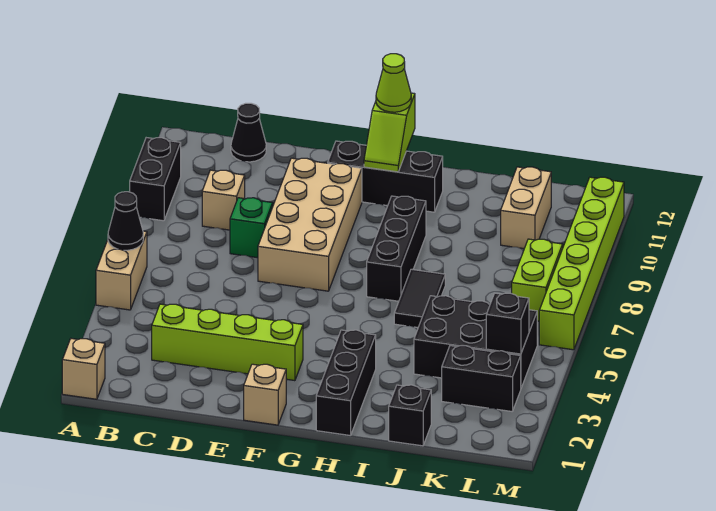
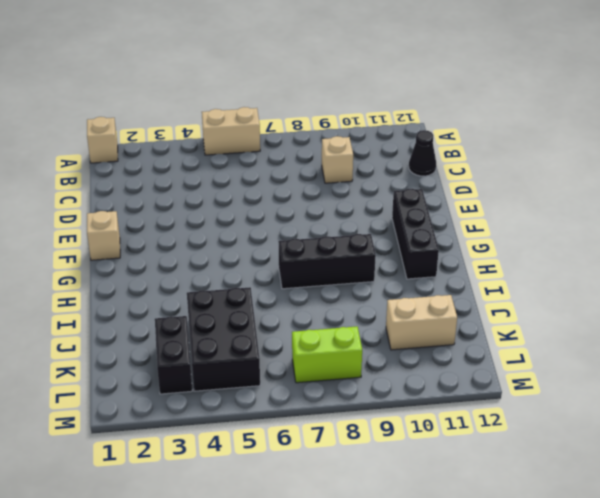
none -> black brick A9:A10 level 1
none -> lime brick C3:F3 level 1
none -> green brick D8 level 1

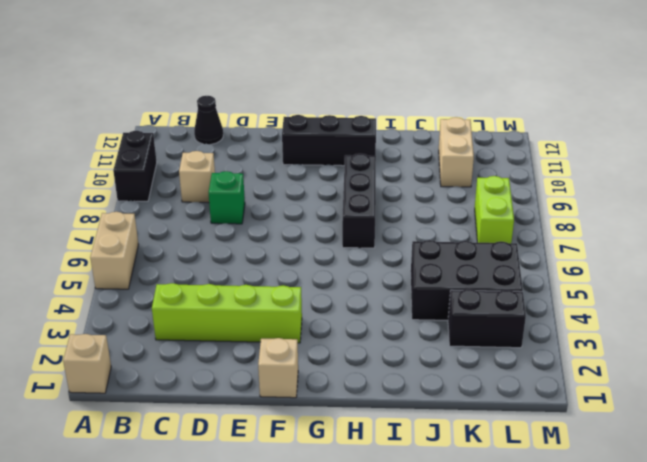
none -> tan brick E7:F10 level 1
none -> black brick H1:H3 level 1
none -> black tile I6:I7 level 1

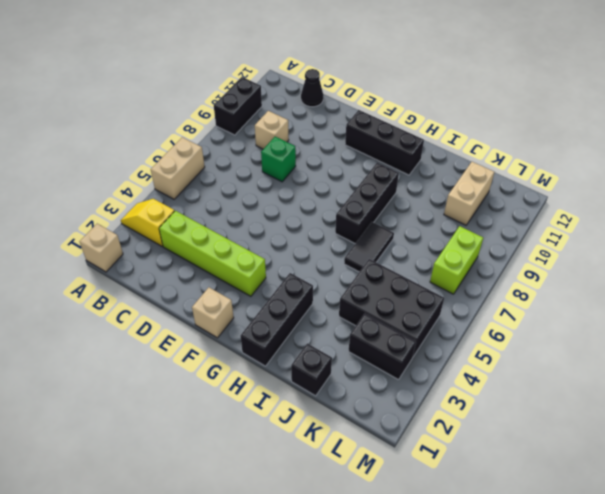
yellow slope A3:B3 level 1 top B -> none
none -> tan brick E7:F10 level 1
none -> lime brick M6:M11 level 1
none -> black cone A6 level 2

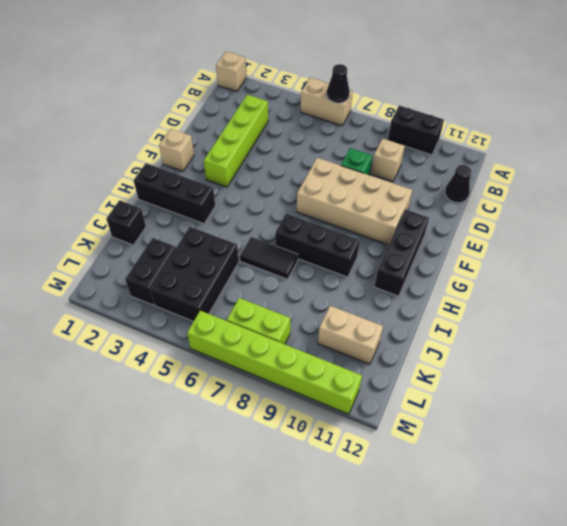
none -> lime slope G11:G12 level 2 top 12
none -> black brick L4 level 2
none -> lime cone G12 level 3

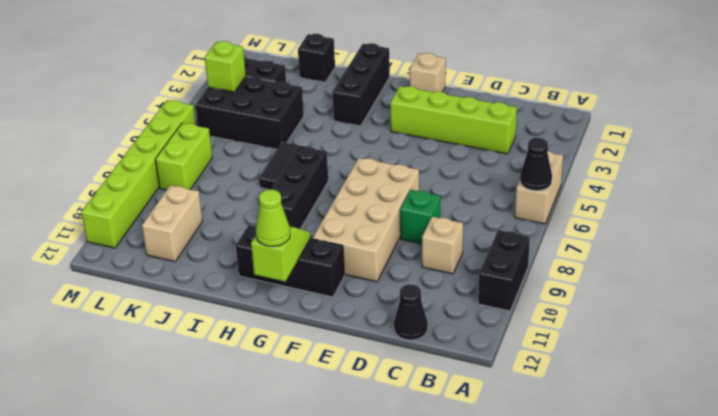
lime brick L4 level 2 -> black brick L4 level 2
none -> tan brick A1 level 1

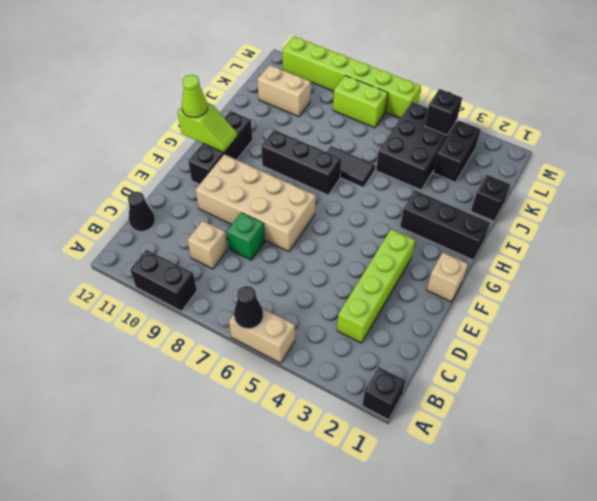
black brick A1 level 1 -> tan brick A1 level 1

